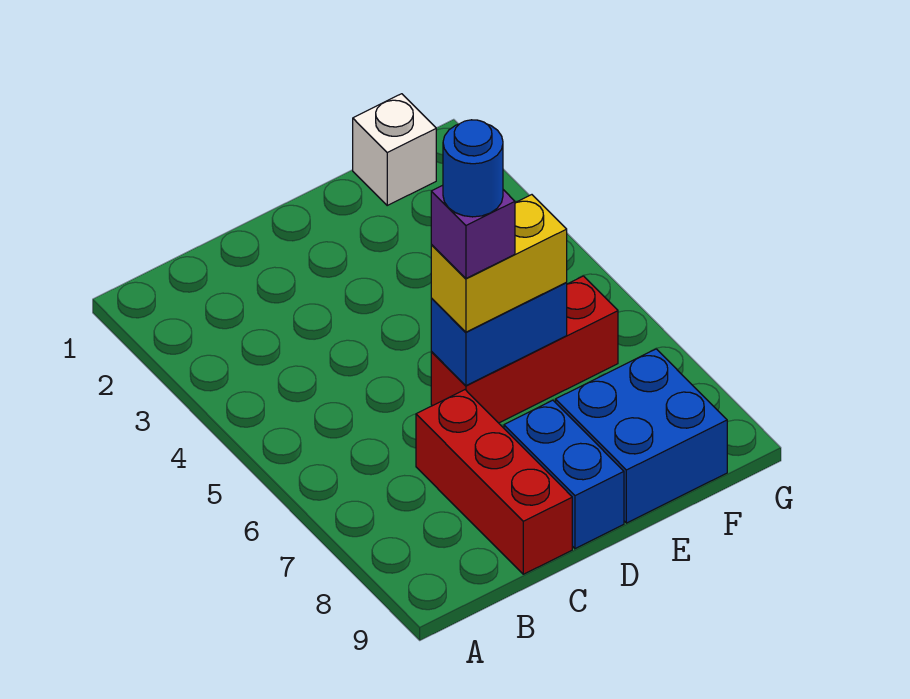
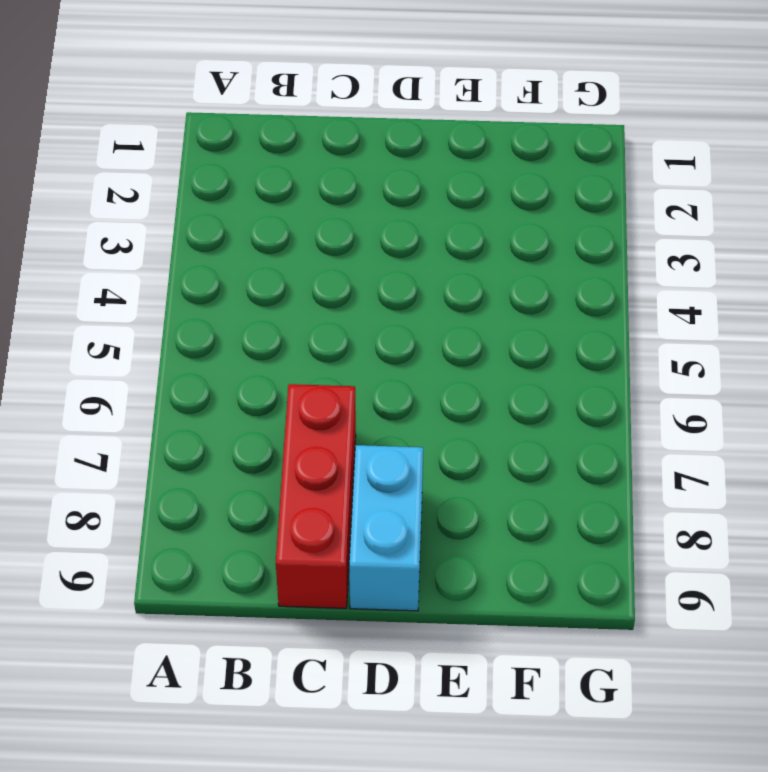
cyan brick D8:D9 level 1 -> blue brick D8:D9 level 1
none -> red brick D6:F6 level 1
none -> blue brick E8:F9 level 1

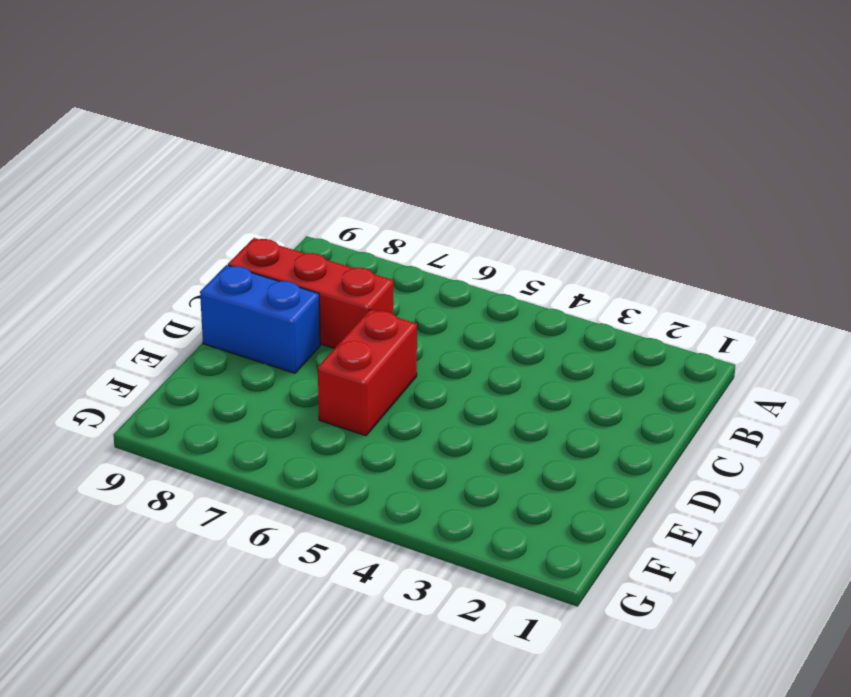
red brick D6:E6 level 1 -> red brick D6:F6 level 1
none -> blue brick E8:F9 level 1
none -> white brick F1 level 1

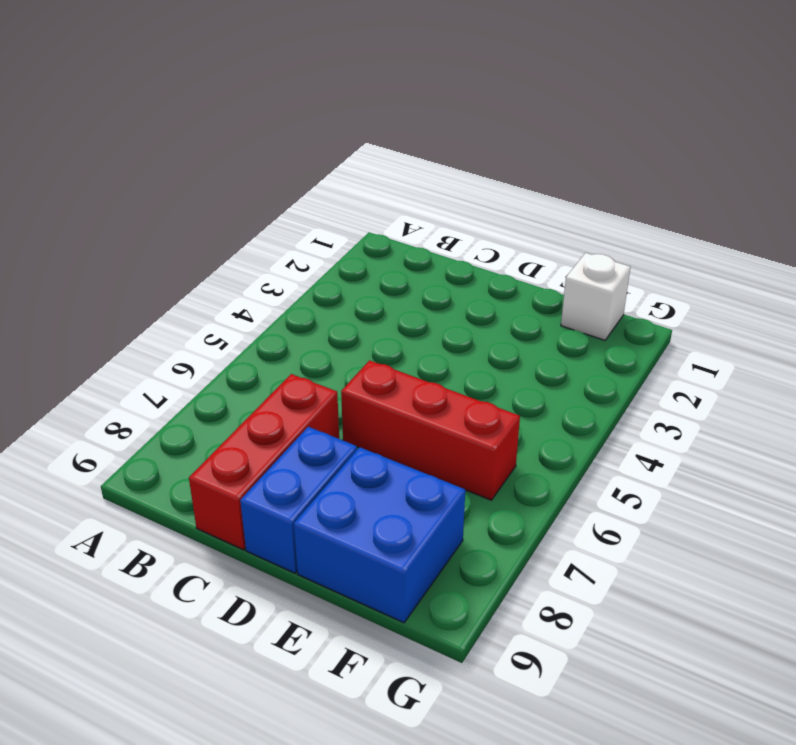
none -> blue brick D6:E6 level 2
none -> yellow brick D6:E6 level 3

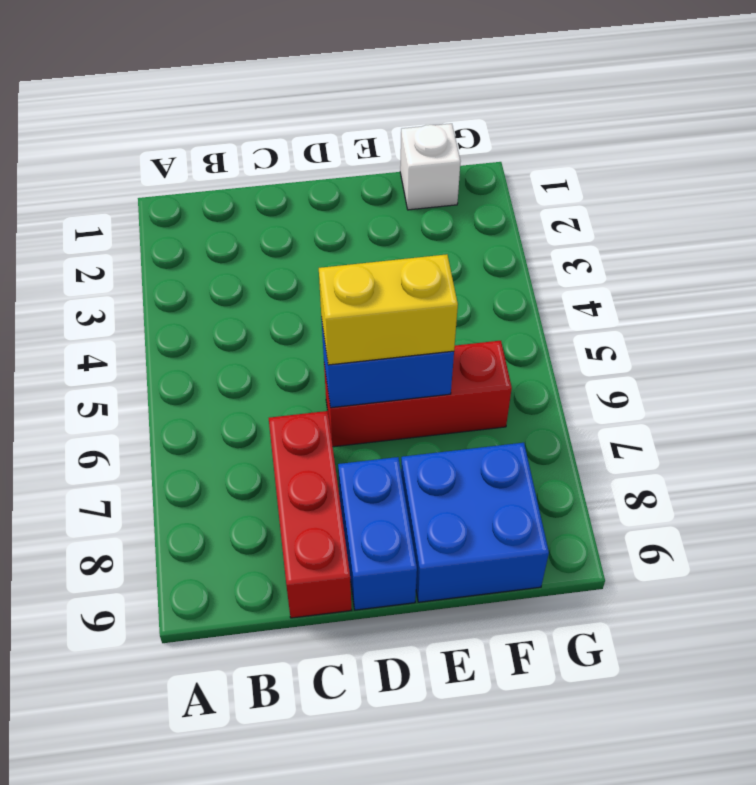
none -> purple brick D6 level 4
none -> blue round brick D6 level 5

